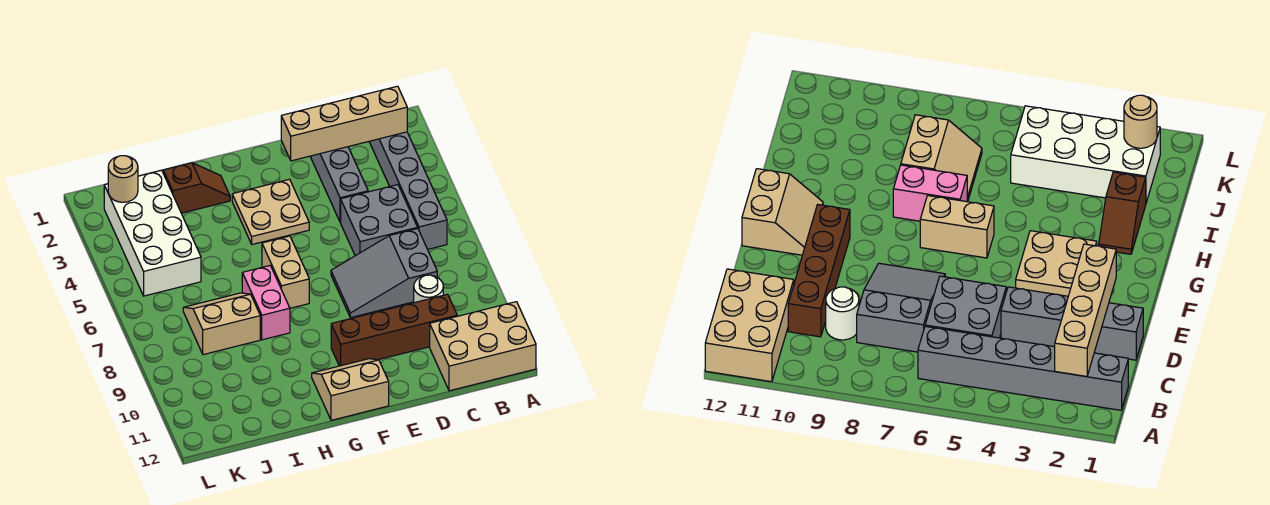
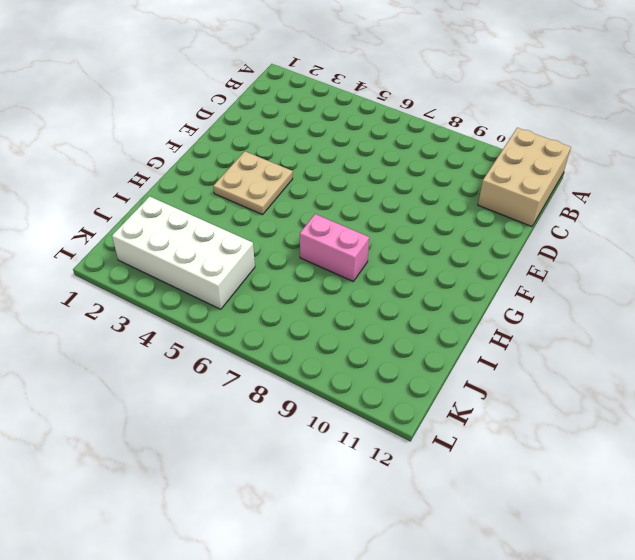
none -> grey brick B1:B6 level 1
none -> grey brick C5:D6 level 1
none -> grey slope C7:E8 level 1 top C

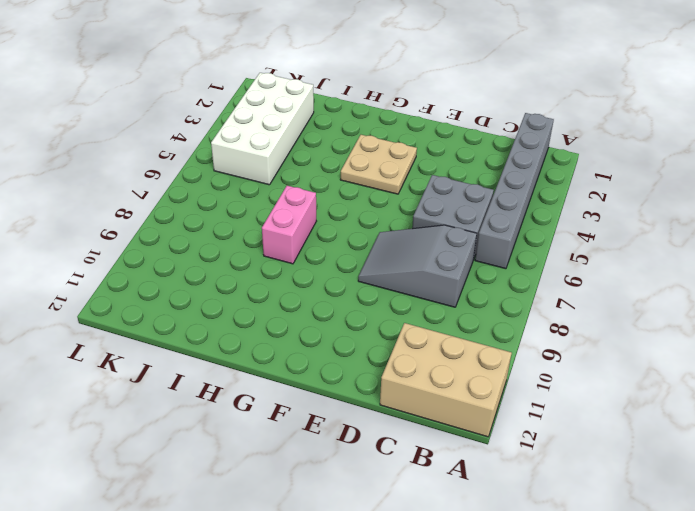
none -> white round brick C9 level 1
none -> brown brick C10:F10 level 1
none -> grey brick D1:D4 level 1

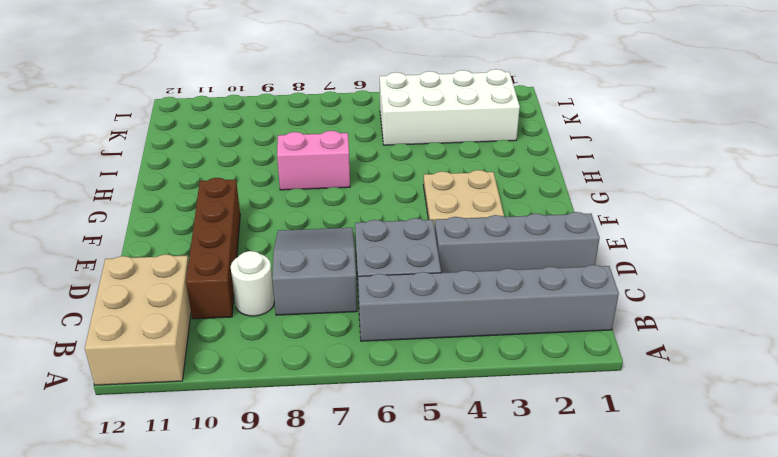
none -> tan slope F11:G12 level 1 top 12
none -> tan brick G6:G7 level 1
none -> brown slope H2:I2 level 1 top I

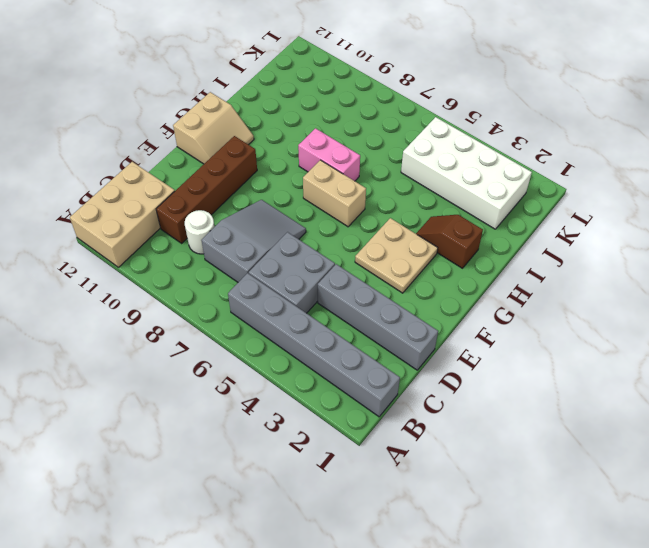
brown slope H2:H3 level 1 top 2 -> brown slope H2:I2 level 1 top I
none -> tan slope I7:J8 level 1 top 8
none -> tan brick B2:E2 level 2
none -> tan round brick K2 level 2

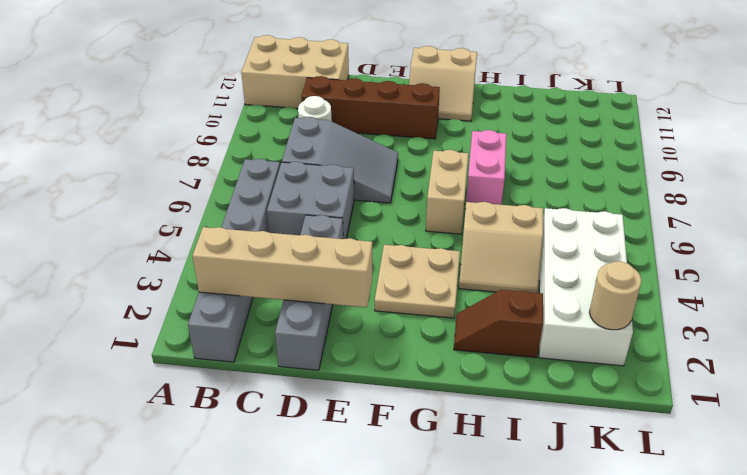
tan slope H4:I5 level 1 top 5 -> tan slope I7:J8 level 1 top 8

